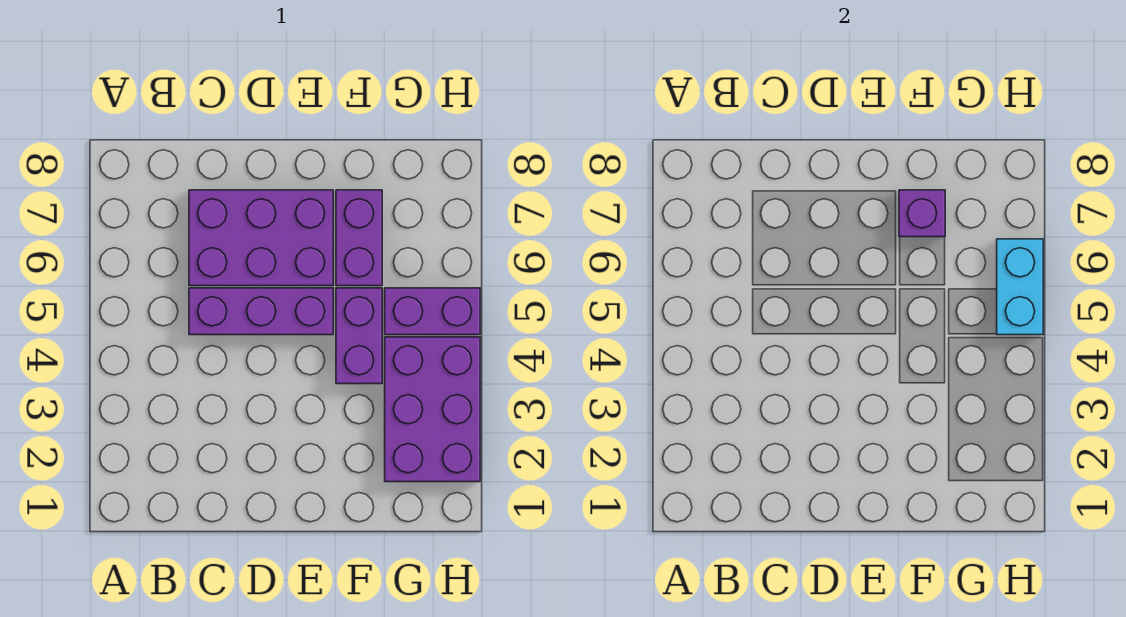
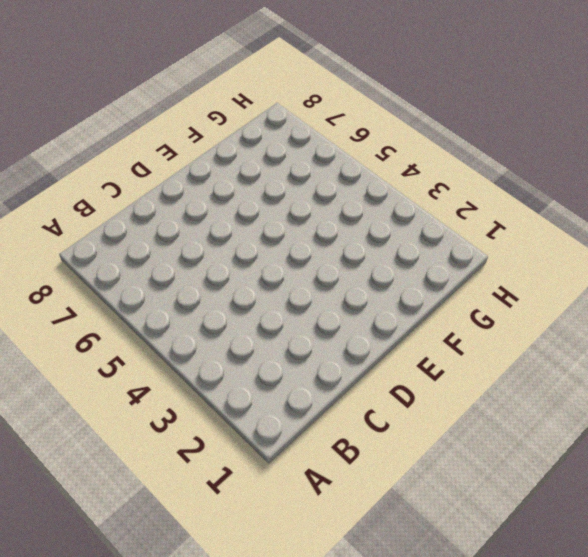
none -> purple brick C5:E5 level 1
none -> purple brick C6:E7 level 1

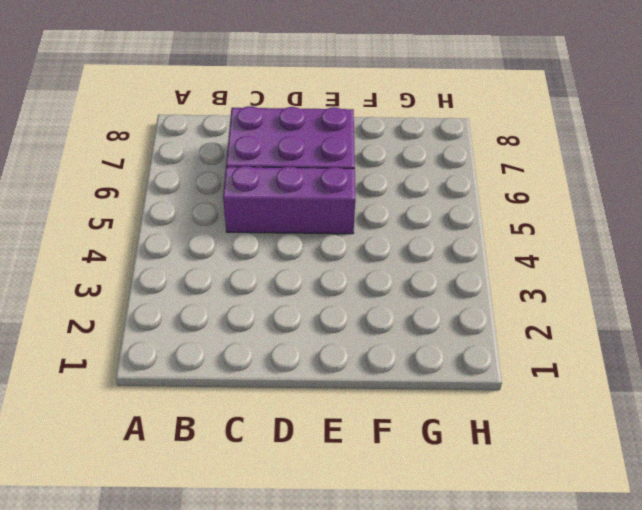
none -> purple brick F4:F5 level 1
none -> purple brick F6:F7 level 1

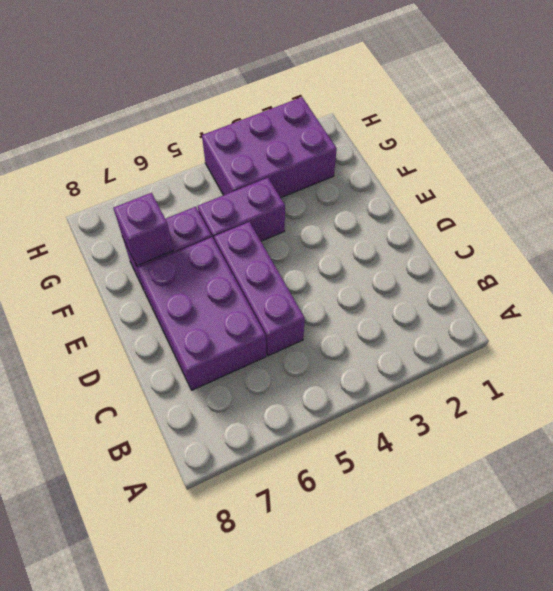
none -> purple brick G5:H5 level 1
none -> cyan brick H5:H6 level 2

